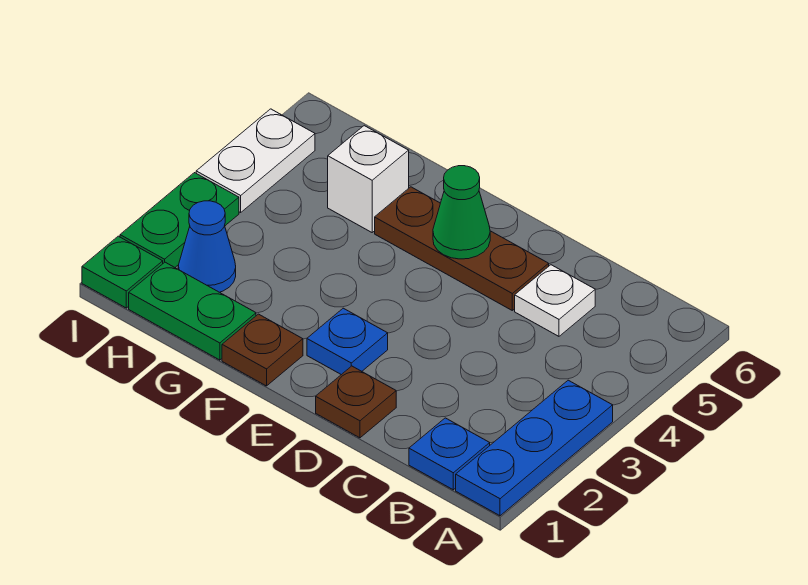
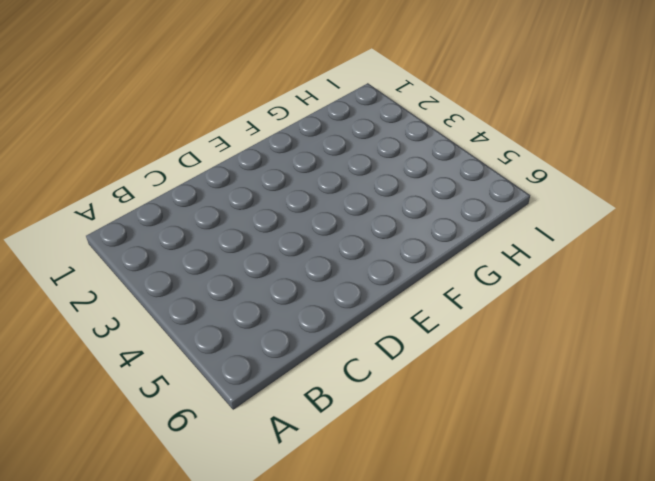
none -> blue plate A1:A3 level 1
none -> blue plate B1 level 1
none -> white plate C5 level 1

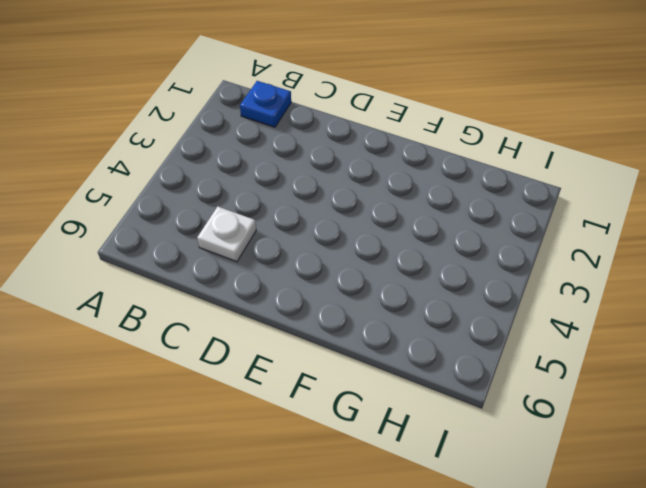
none -> blue plate A1:A3 level 1
none -> brown plate D1 level 1
none -> brown plate D5:F5 level 1

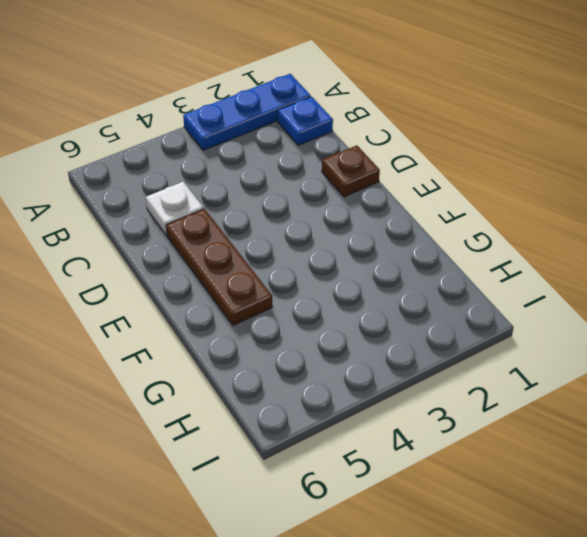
none -> blue plate E2 level 1
none -> brown plate F1 level 1
none -> green plate G1:H1 level 1

